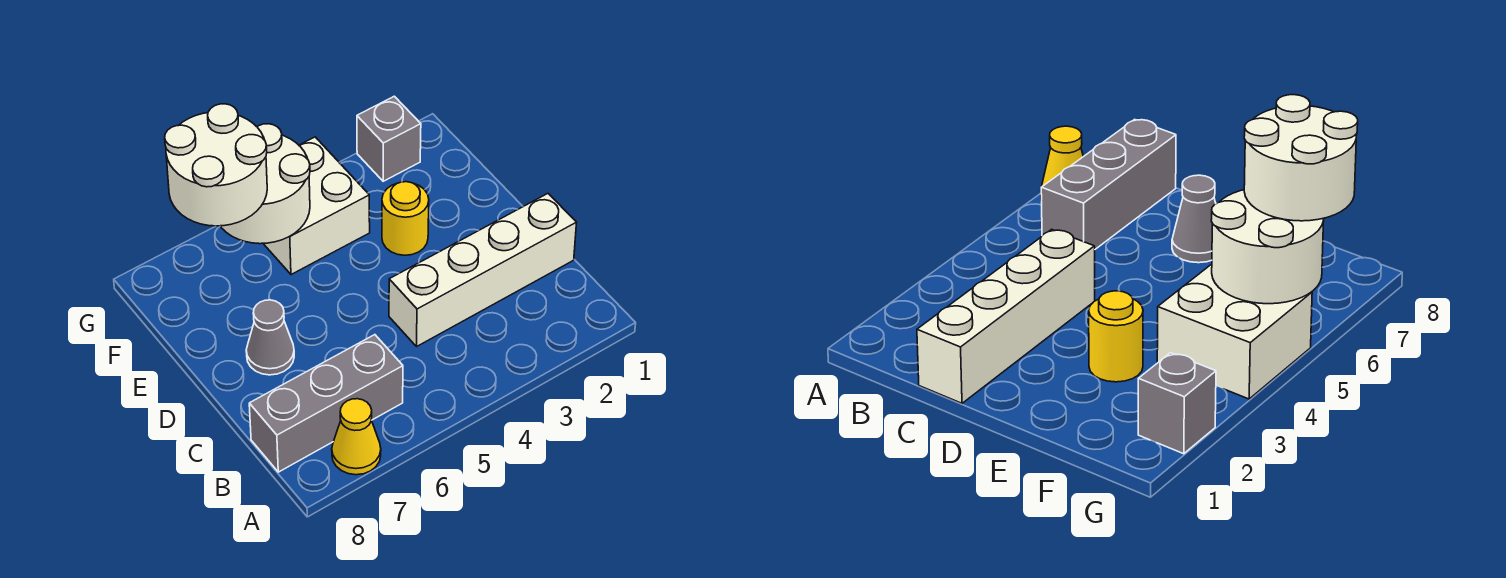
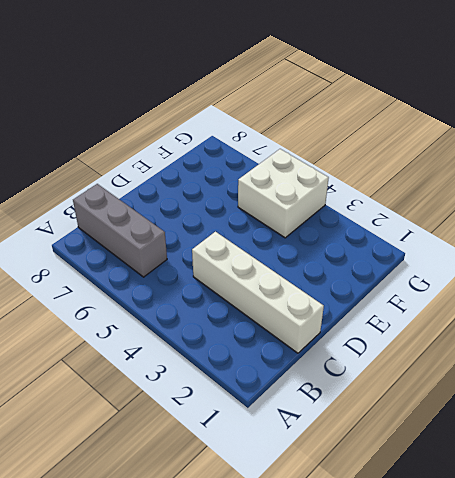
none -> yellow cone A7 level 1
none -> grey cone D7 level 1

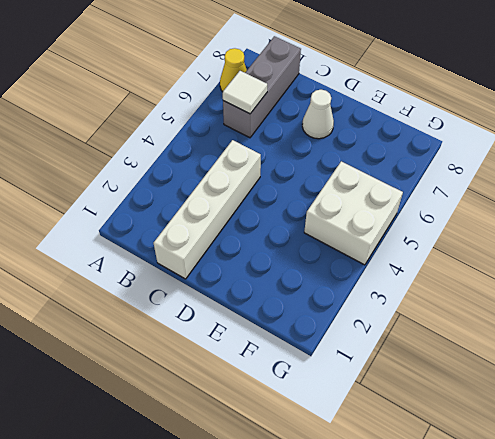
white tile B6 level 2 -> none
white cone D7 level 1 -> grey cone D7 level 1
none -> yellow round brick E3 level 1
none -> grey brick G2 level 1

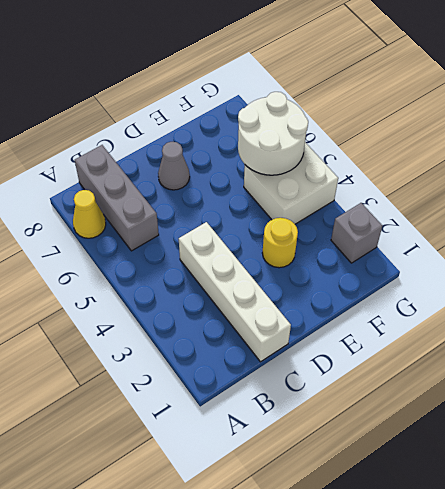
none -> white round brick F6:G7 level 3

